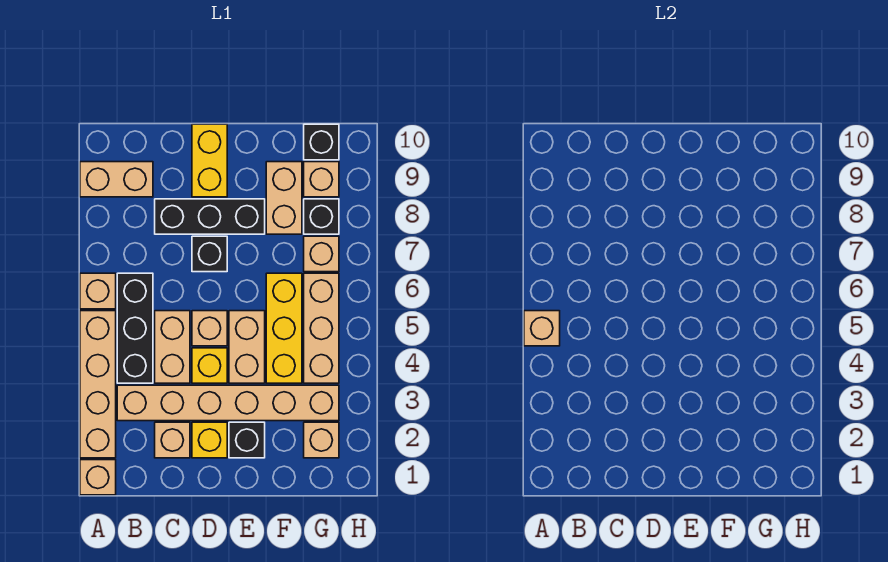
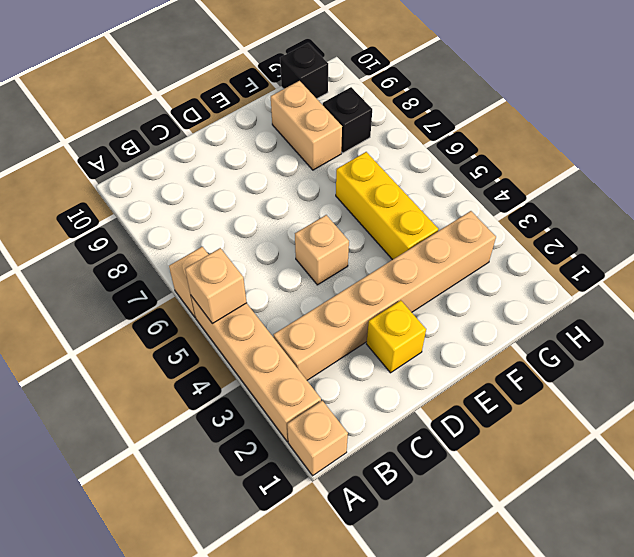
none -> tan brick A9:B9 level 1
none -> black brick B4:B6 level 1
none -> tan brick C2 level 1

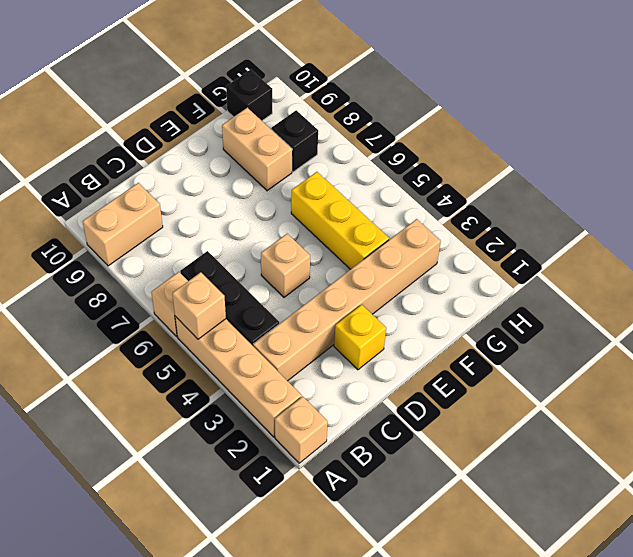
none -> tan brick C2 level 1
none -> tan brick C4:C5 level 1
none -> black brick C8:E8 level 1

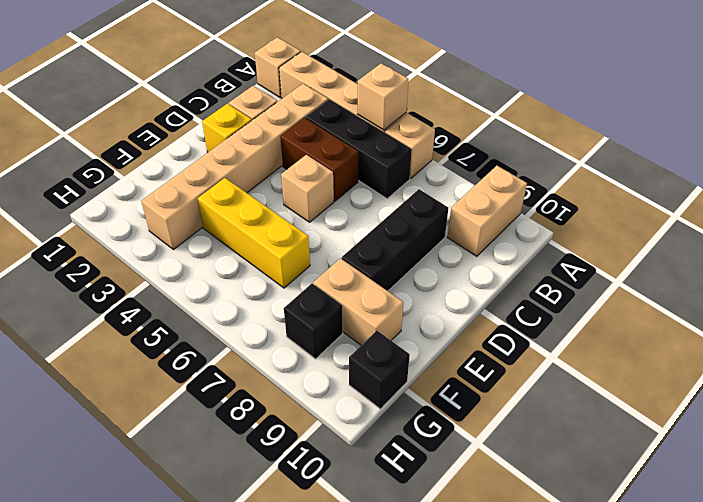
brown brick C4:C5 level 1 -> tan brick C4:C5 level 1
none -> yellow brick D4 level 1
none -> black brick D7 level 1
none -> yellow brick D9:D10 level 1

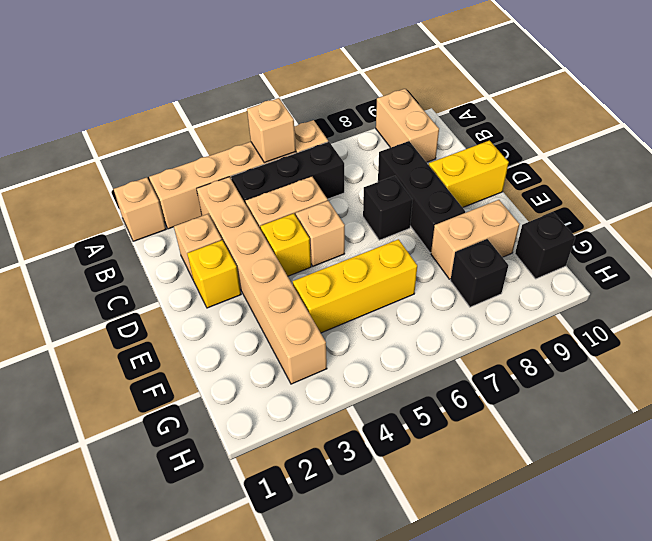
none -> black brick E2 level 1
none -> tan brick E4:E5 level 1
none -> tan brick G2 level 1

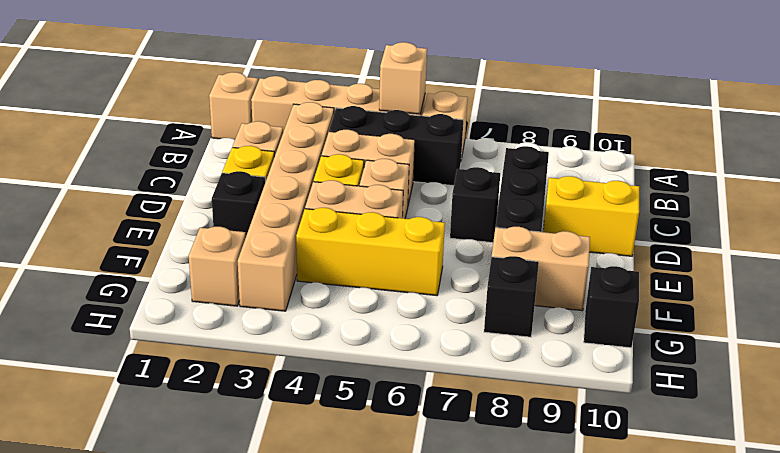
none -> tan brick A9:B9 level 1
none -> tan brick G4:G6 level 1
none -> tan brick G7 level 1

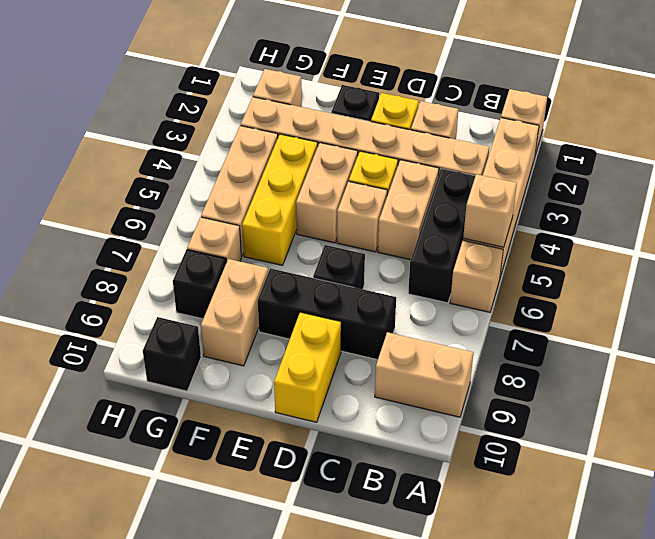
none -> tan brick G9 level 1

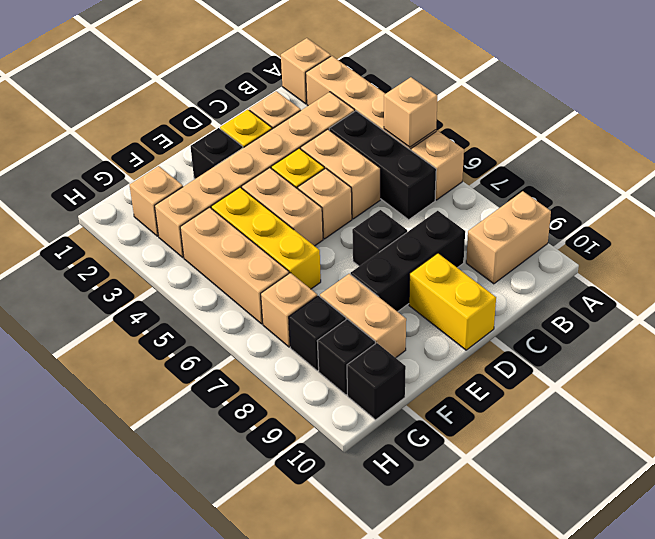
black brick G9 level 1 -> tan brick G9 level 1

